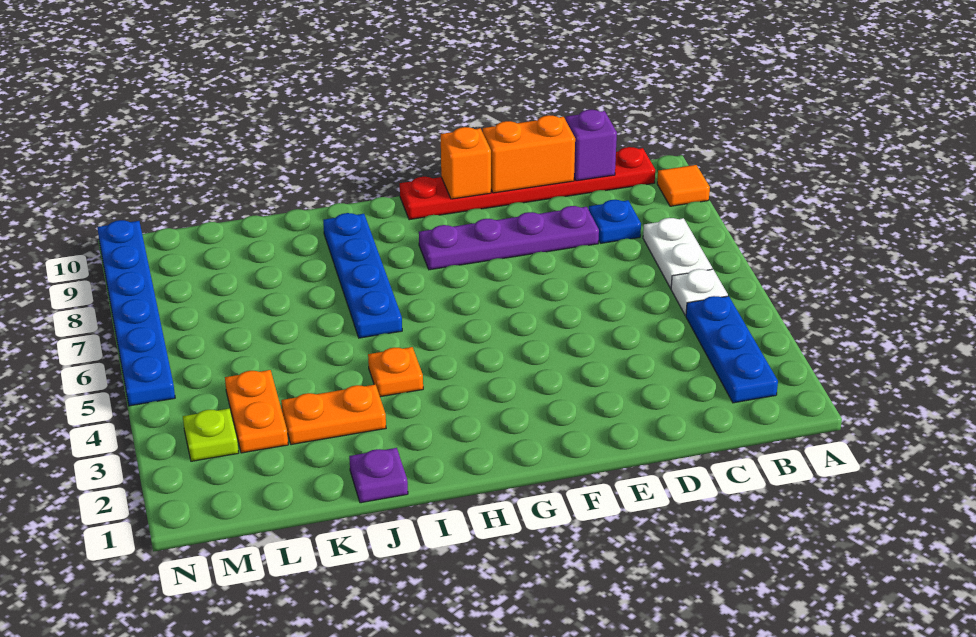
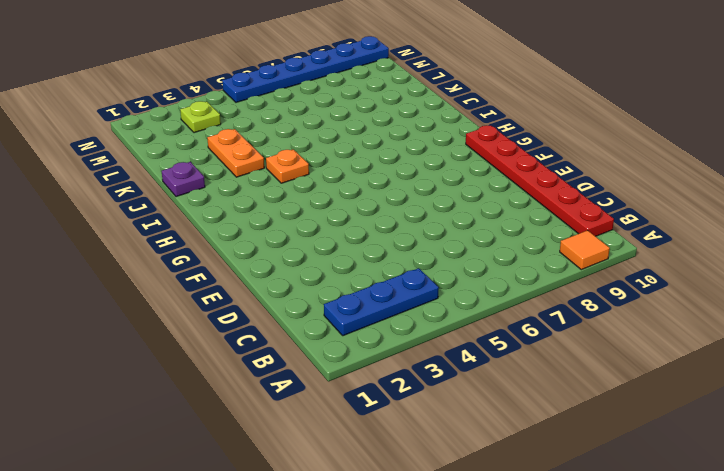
none -> white plate B5 level 1
none -> white plate B6:B7 level 1
none -> blue plate C8 level 1

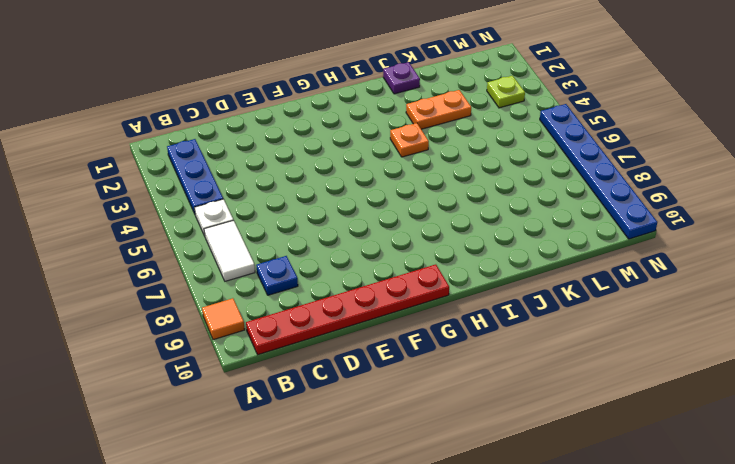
white tile B6:B7 level 1 -> white plate B6:B7 level 1
none -> purple plate D8:G8 level 1
none -> blue plate I6:I9 level 1
none -> orange plate L3:L4 level 1

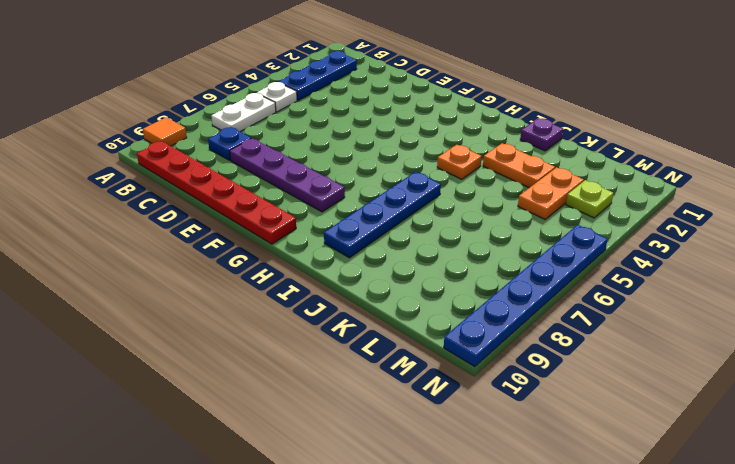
none -> purple brick C10 level 2
none -> orange brick D10:E10 level 2
none -> orange brick F10 level 2

